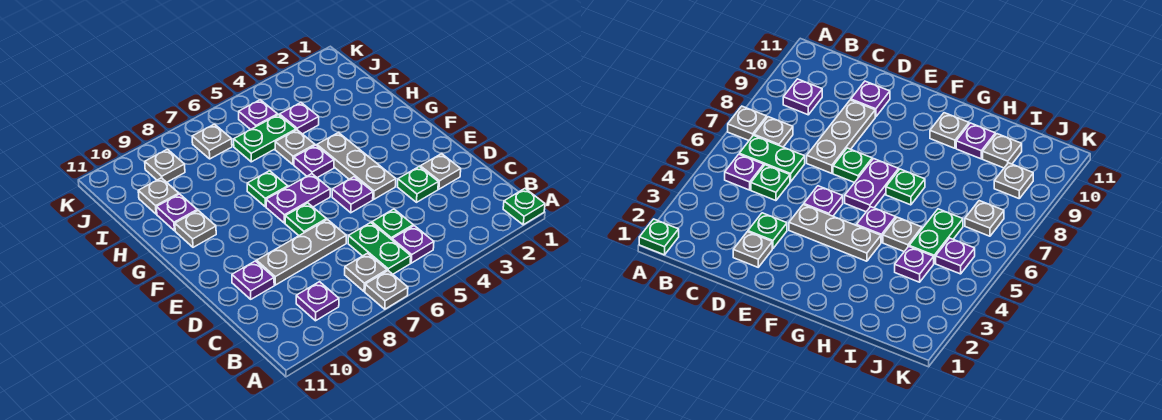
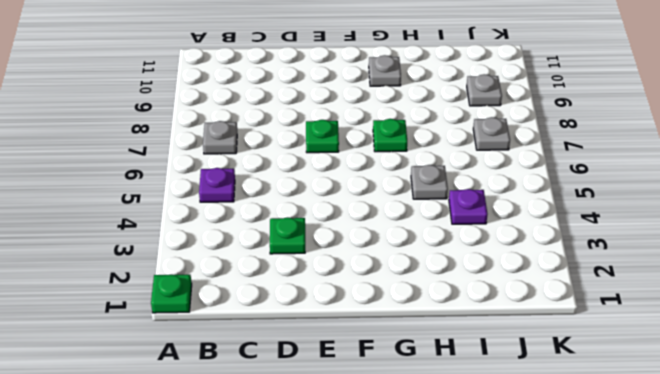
none -> grey plate A7 level 1
none -> green plate B6:C6 level 1
none -> purple plate B9 level 1

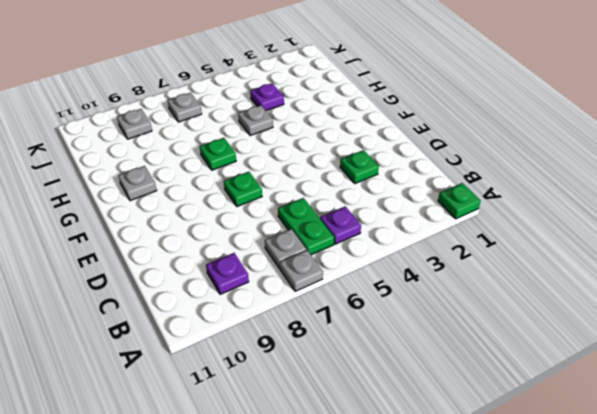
none -> green plate C5 level 1
none -> grey plate D2 level 1
none -> grey plate D7:D9 level 1

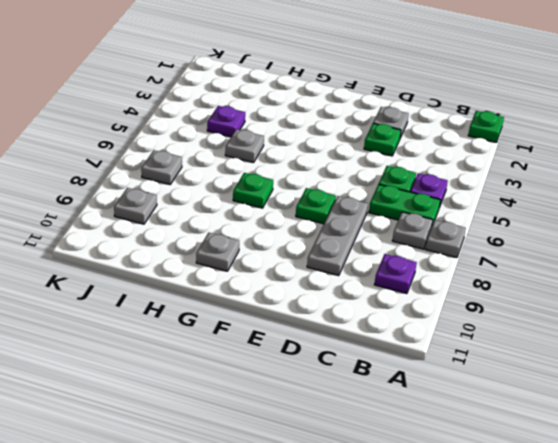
none -> purple plate D10 level 1
none -> grey plate E4:G4 level 1
none -> purple plate E5 level 1

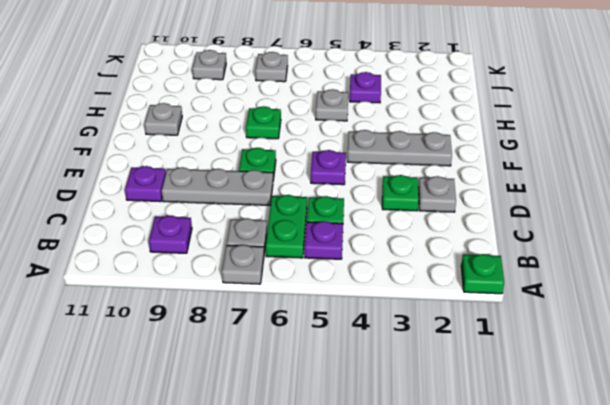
grey plate F2:F4 level 1 -> grey plate E4:G4 level 1
none -> purple plate F6:F7 level 1
none -> purple plate G5 level 1
none -> purple plate H10 level 1

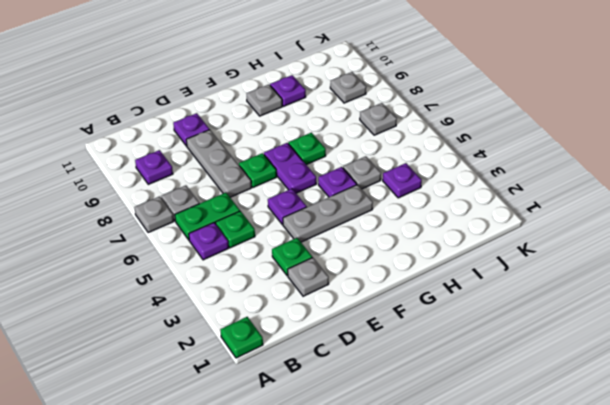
none -> green plate I5:I6 level 1
none -> grey plate I10 level 1
none -> purple plate J5 level 1

